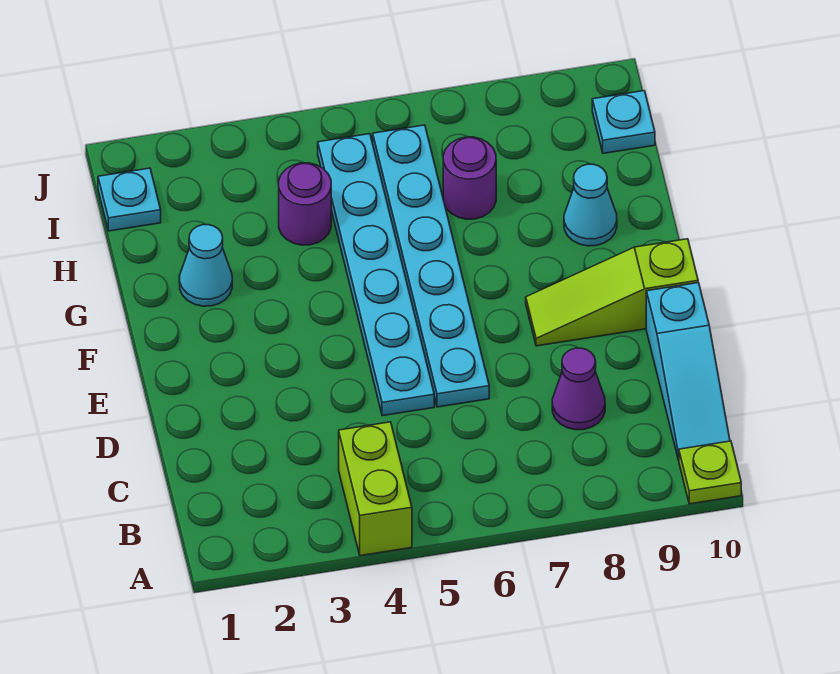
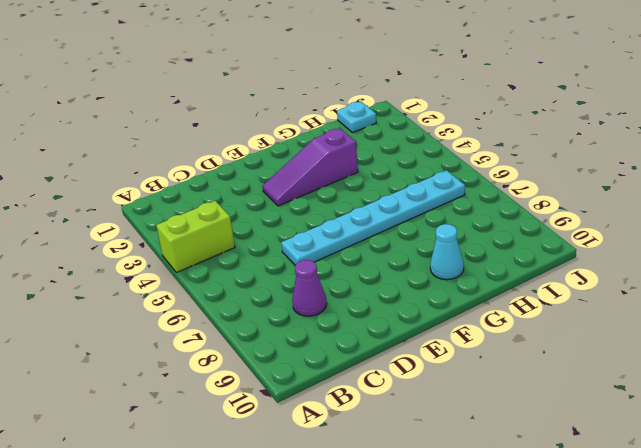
purple slope E3:G3 level 1 top G -> none
none -> lime plate A10 level 1
none -> cyan slope B10:D10 level 1 top D
none -> cyan plate D5:I5 level 1

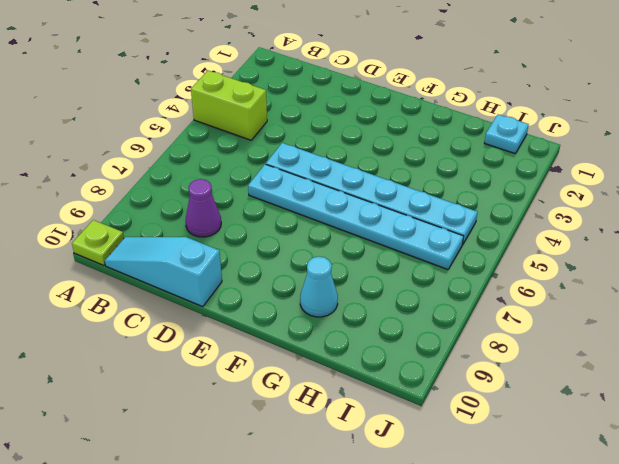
none -> lime slope E8:E10 level 1 top 10
none -> cyan cone G2 level 1
none -> purple round brick H4 level 1

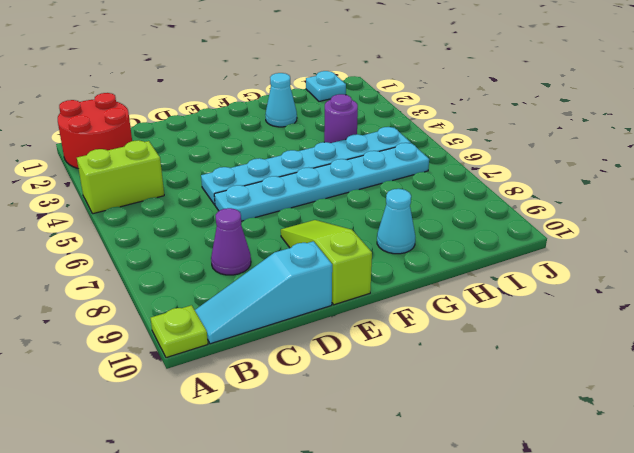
red round brick A1:B2 level 1 -> none
none -> purple round brick H7 level 1
none -> cyan plate I10 level 1

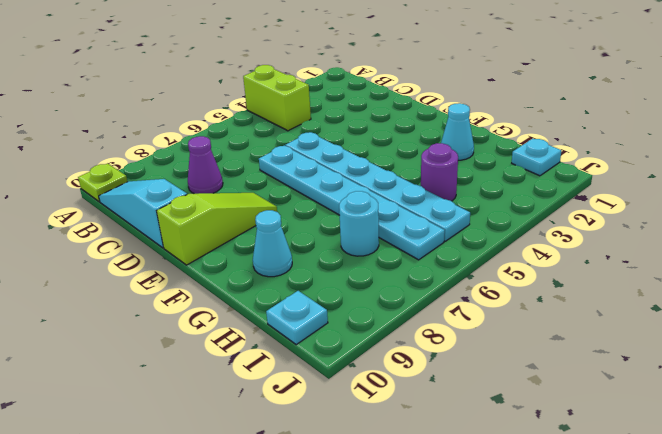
cyan round brick H7 level 1 -> purple round brick H7 level 1

